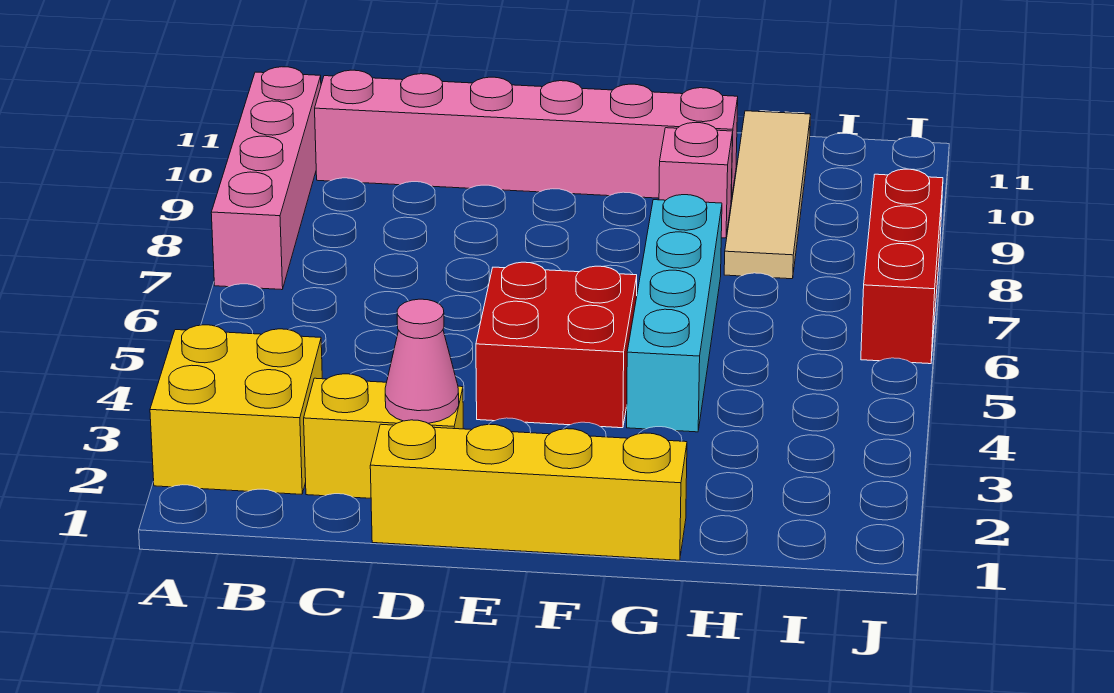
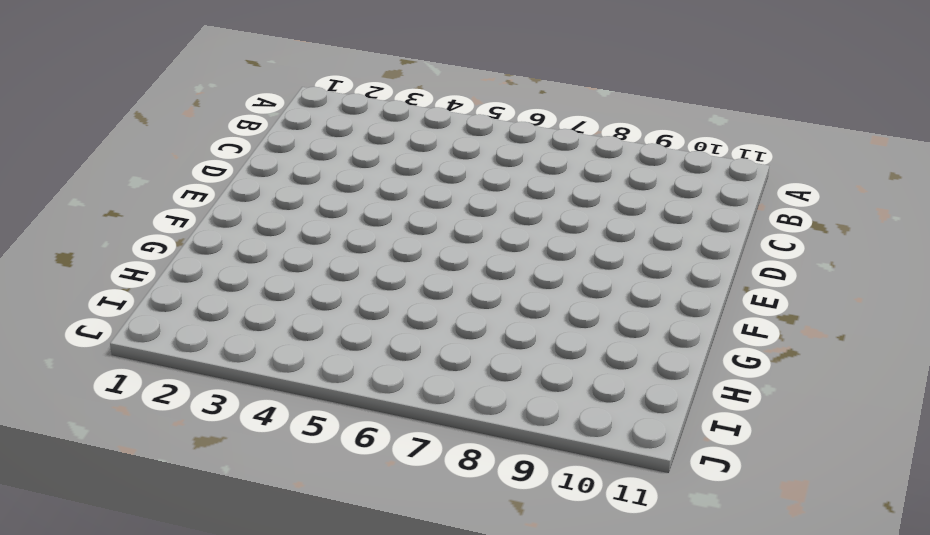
none -> yellow brick A2:B3 level 1
none -> pink brick A7:A10 level 1

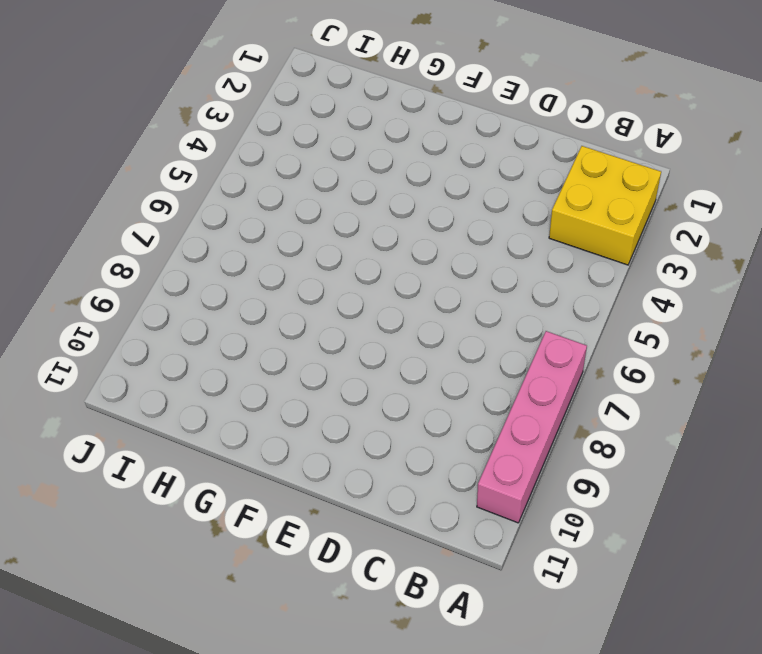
none -> pink brick B10:G10 level 1
none -> yellow brick C2:D2 level 1

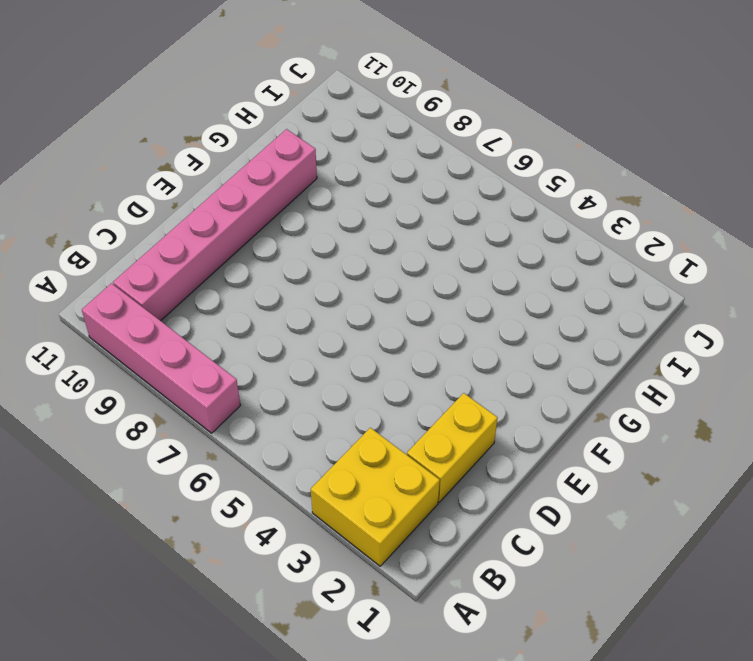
none -> yellow brick D1:G1 level 1
none -> red brick E4:F5 level 1

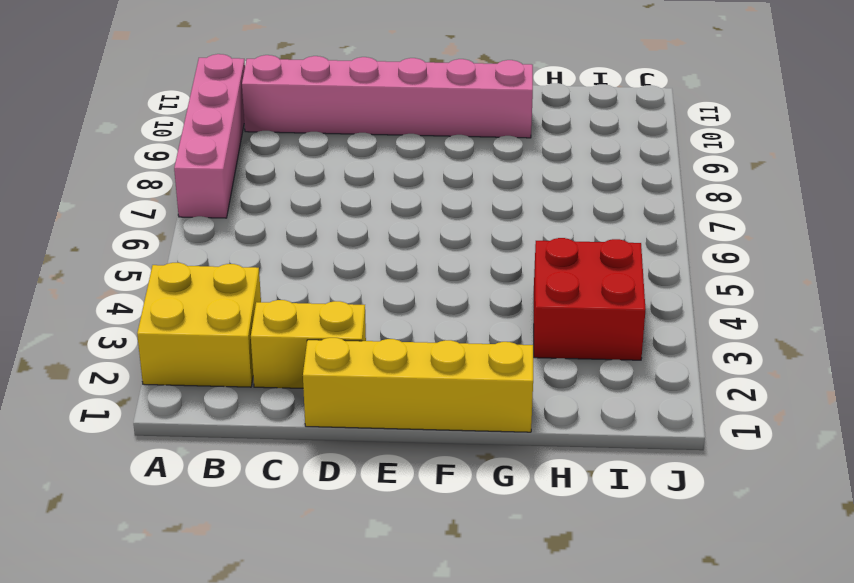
red brick H3:I4 level 1 -> red brick E4:F5 level 1
none -> cyan brick G4:G7 level 1
none -> pink brick G9 level 1

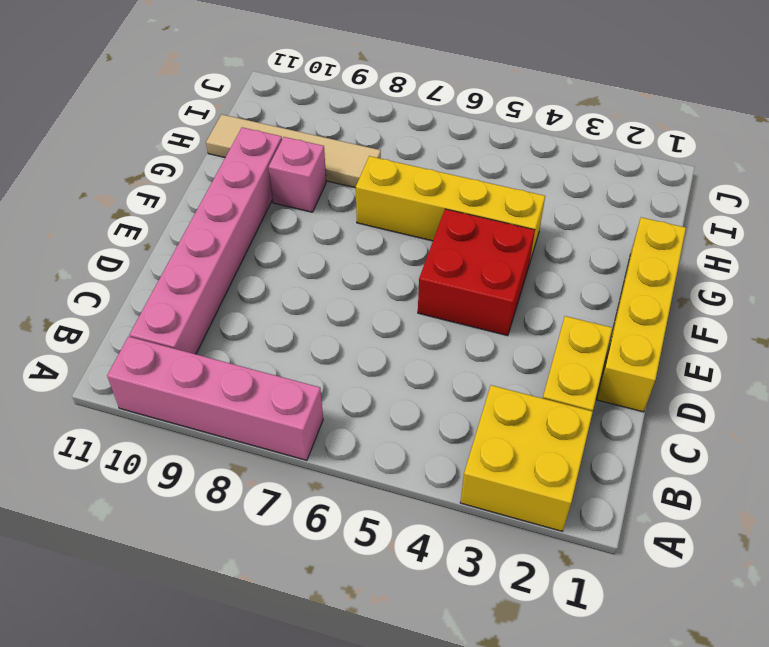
yellow brick G4:G7 level 1 -> cyan brick G4:G7 level 1
none -> red brick J6:J8 level 1
none -> pink cone D2 level 2

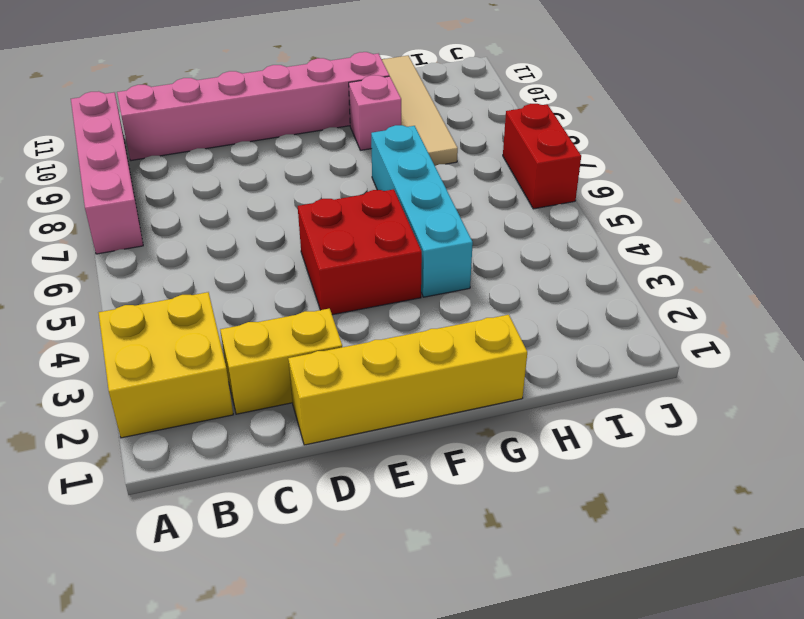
red brick J6:J7 level 1 -> red brick J6:J8 level 1
none -> pink cone D2 level 2

